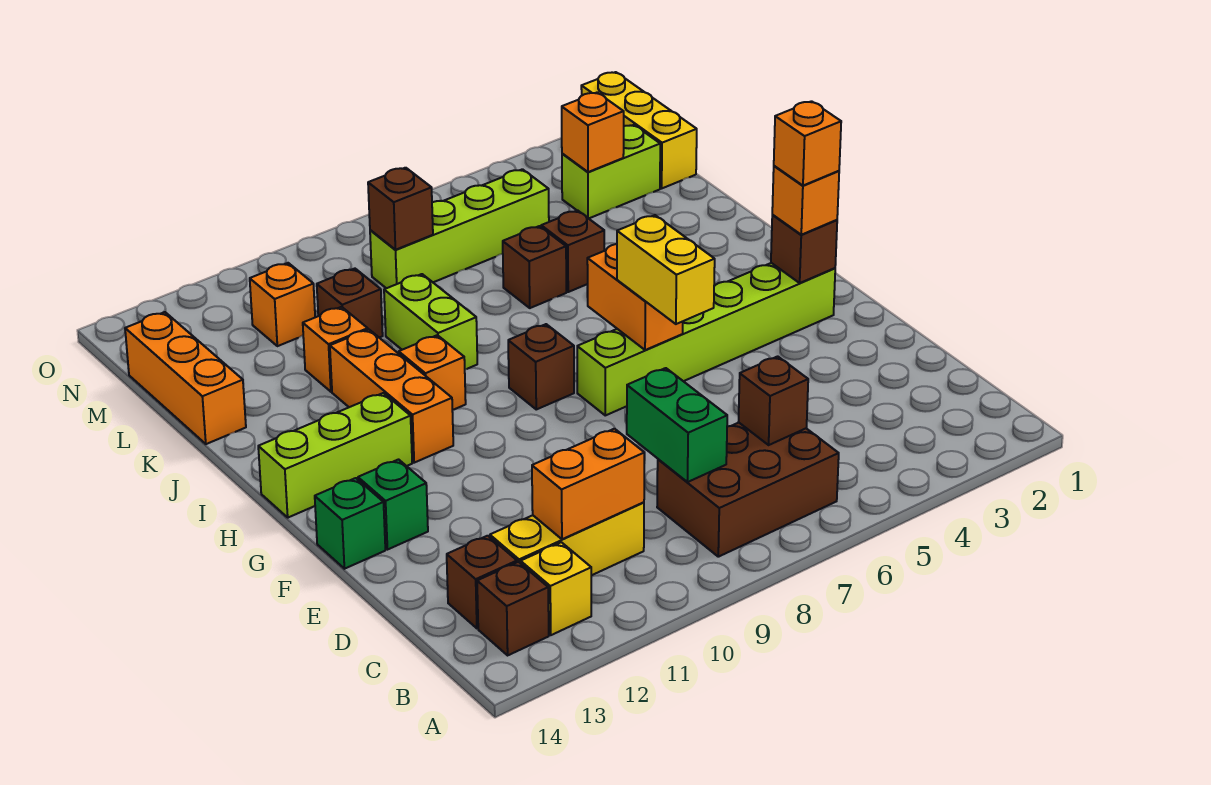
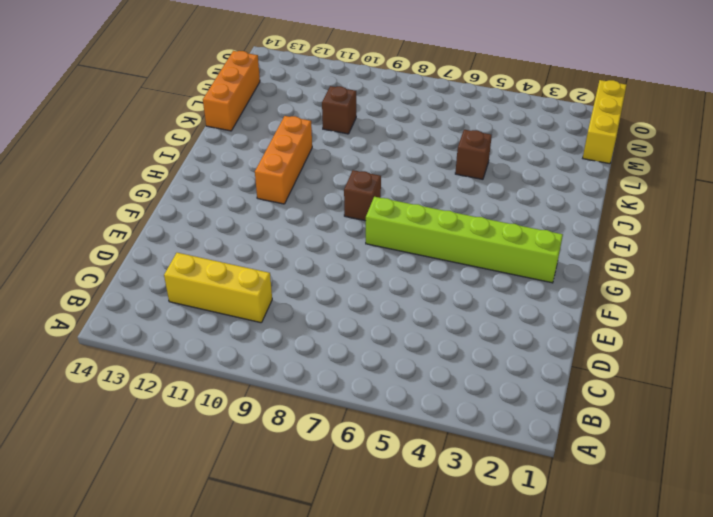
none -> brown brick B6:C8 level 1
none -> yellow brick B12 level 1
none -> brown brick B13 level 1
none -> brown brick C13 level 1

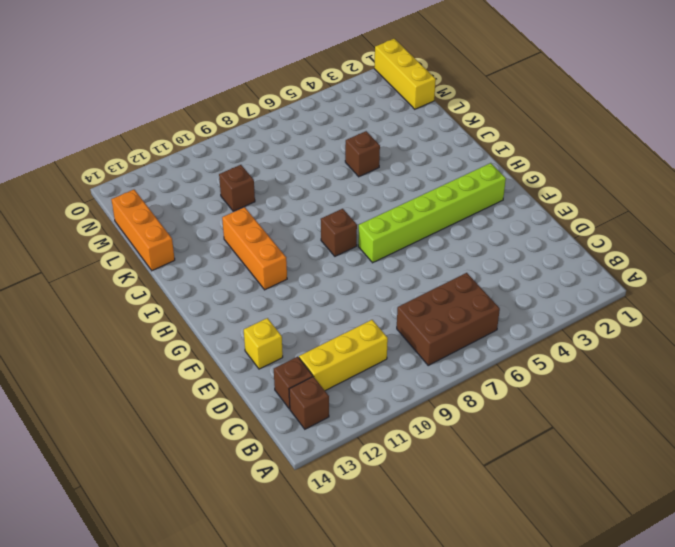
yellow brick E13 level 1 -> yellow brick B12 level 1
none -> green brick F13 level 1
none -> green brick F14 level 1
none -> lime brick H12:H14 level 1
none -> orange brick I10 level 1

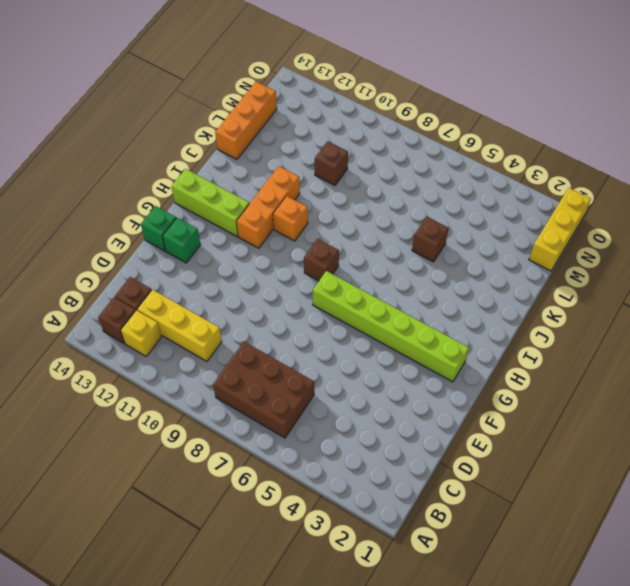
none -> lime brick J9:K9 level 1
none -> brown brick K6 level 1
none -> orange brick K11 level 1
none -> lime brick M2:M3 level 1

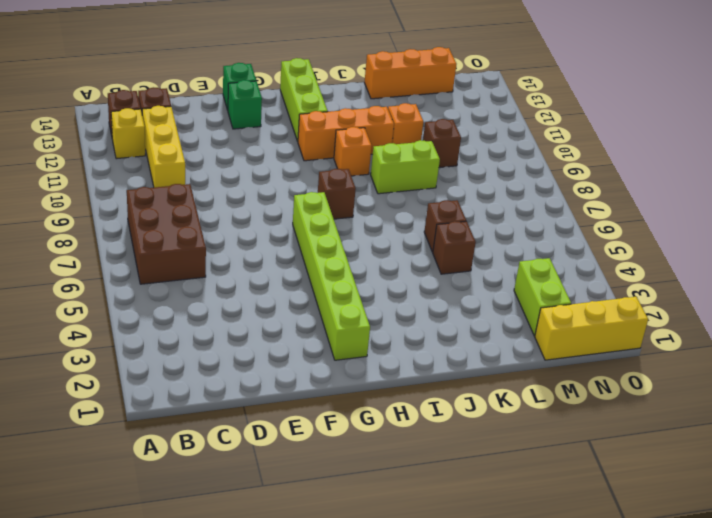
none -> lime brick M5:M8 level 1
none -> orange brick M11 level 1
none -> brown brick C6 level 2
none -> green brick C8:D8 level 2

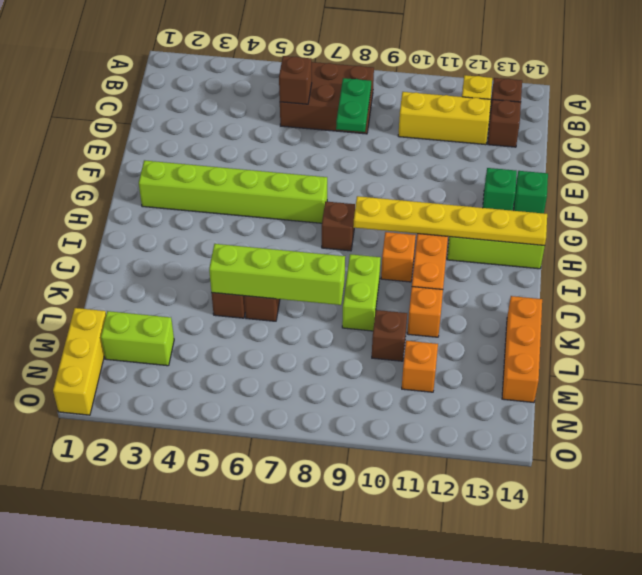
green plate C8:D8 level 2 -> green brick C8:D8 level 2
yellow plate H9:H14 level 2 -> none
lime brick K5:K8 level 2 -> lime brick M5:M8 level 1
none -> orange brick C10:C11 level 2
none -> brown brick G2 level 2
none -> orange brick G6:H6 level 2
none -> orange brick M3 level 2

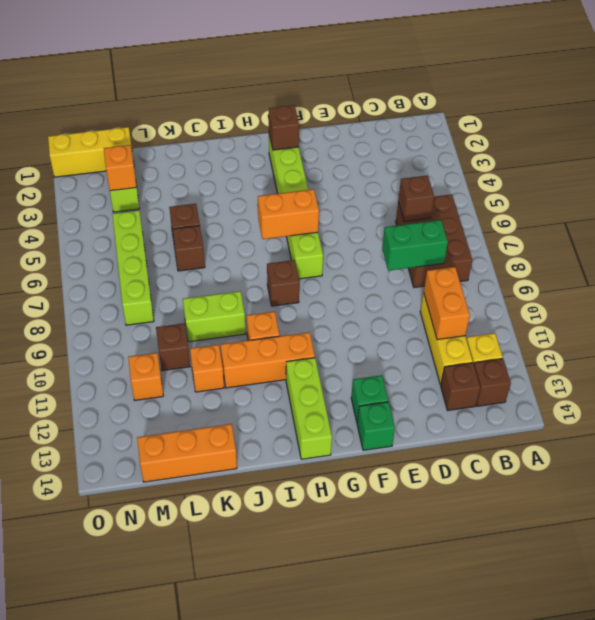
none -> brown brick M8 level 2
none -> yellow brick F6:G6 level 3
none -> orange brick G2 level 3
none -> orange brick G2 level 4

